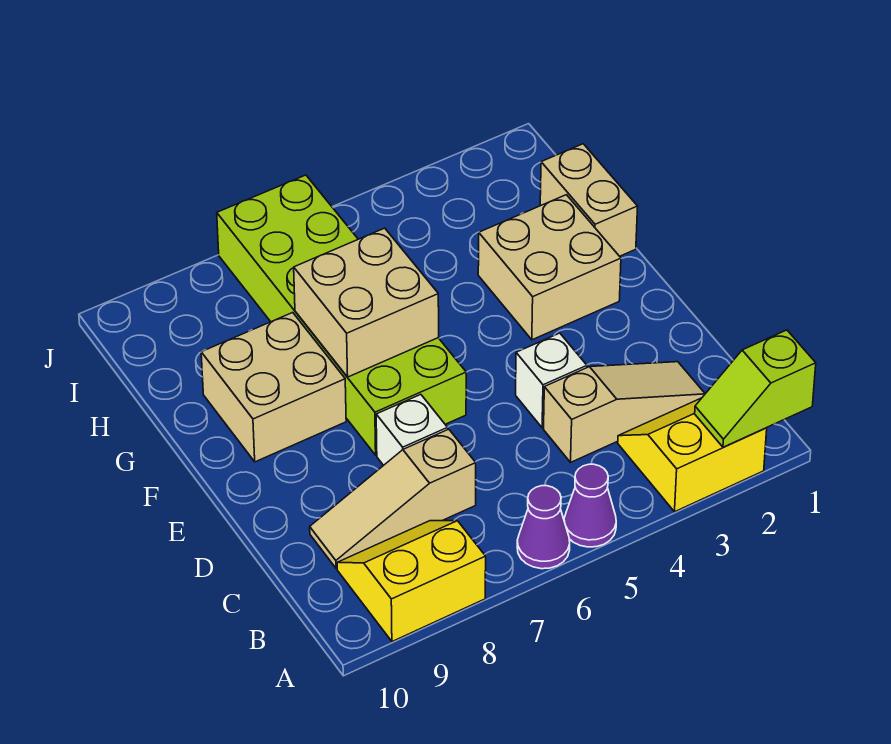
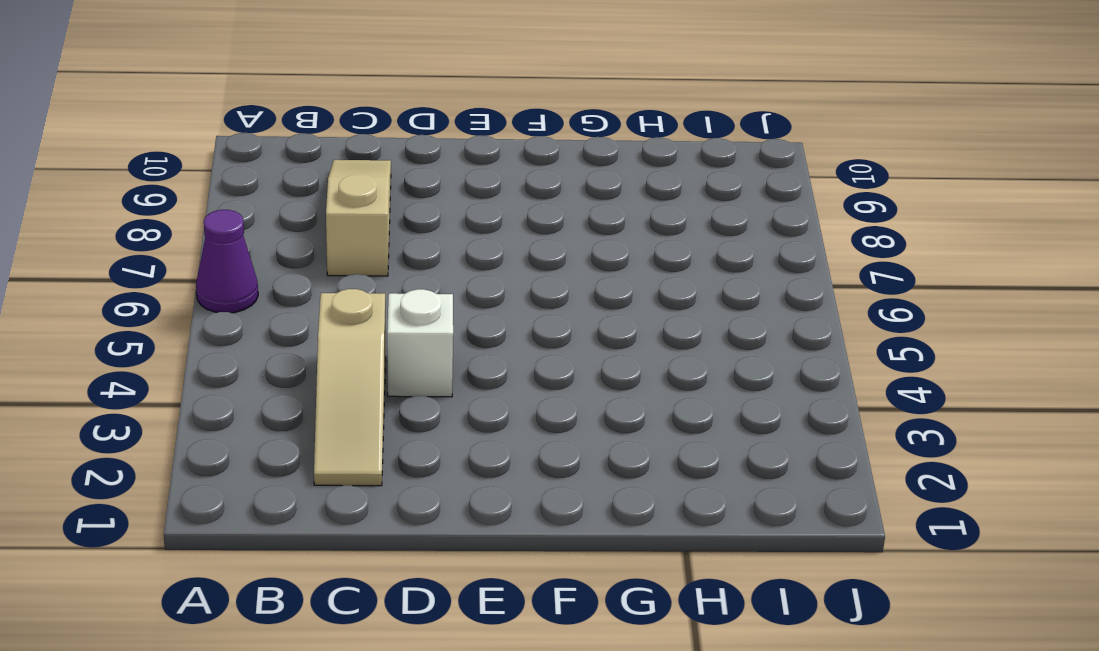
none -> yellow slope A2:B3 level 1 top A
none -> purple cone A5 level 1
none -> yellow slope A8:B9 level 1 top A

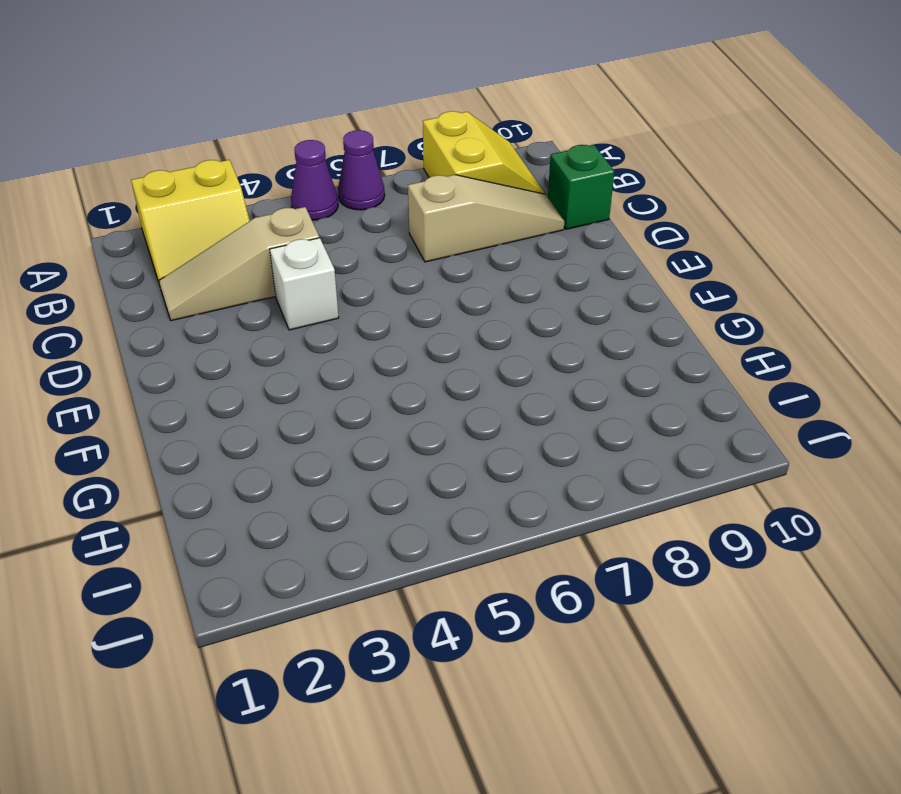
yellow slope A8:B9 level 1 top 8 -> yellow slope A8:B9 level 1 top A
green brick C10 level 1 -> none
none -> white brick D7 level 1
none -> lime brick E6:J7 level 1
none -> tan brick F2:G3 level 1

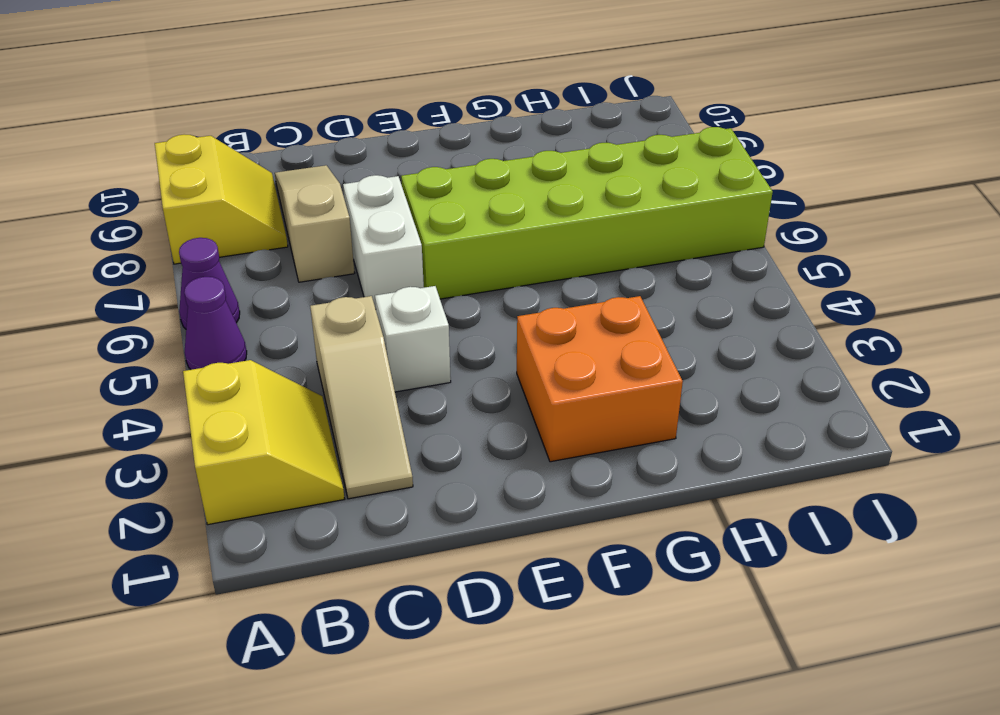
white brick D6:D7 level 1 -> white brick D7 level 1
orange brick F2:G3 level 1 -> tan brick F2:G3 level 1
none -> tan brick F8:G9 level 1
none -> tan brick G1:H1 level 1
none -> lime slope A1:A2 level 2 top 1

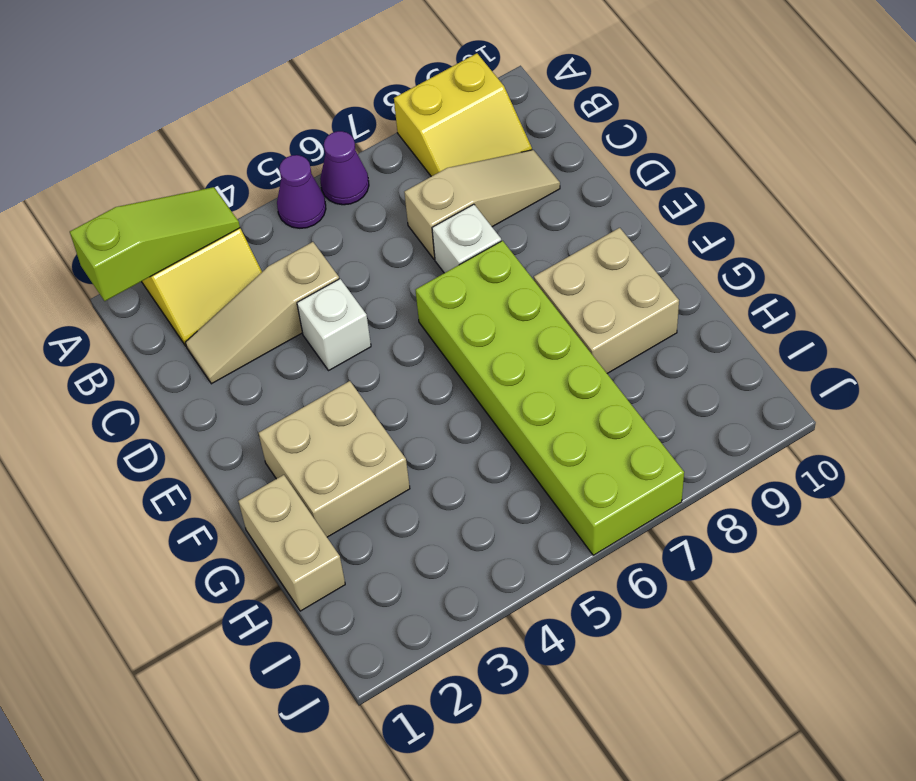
lime slope A1:A3 level 2 top 1 -> lime slope A1:A2 level 2 top 1
none -> tan brick F6:G7 level 2

